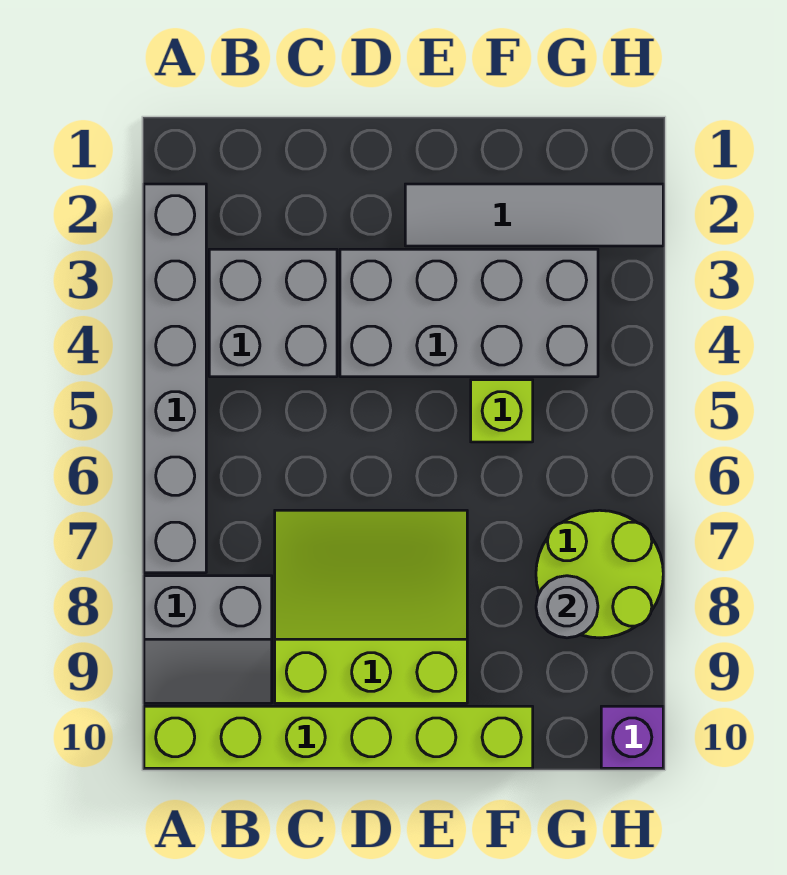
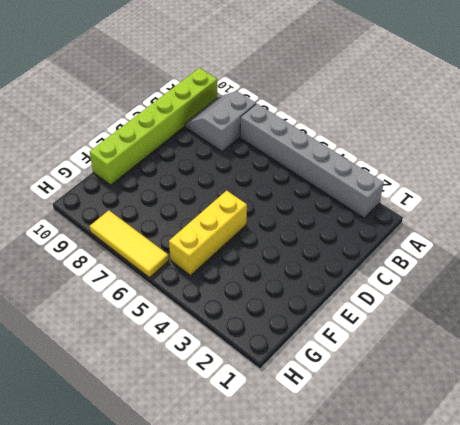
yellow brick E5:G5 level 1 -> lime brick F5 level 1
yellow tile H6:H8 level 1 -> lime round brick G7:H8 level 1
none -> grey brick B3:C4 level 1
none -> lime slope C7:E9 level 1 top 9

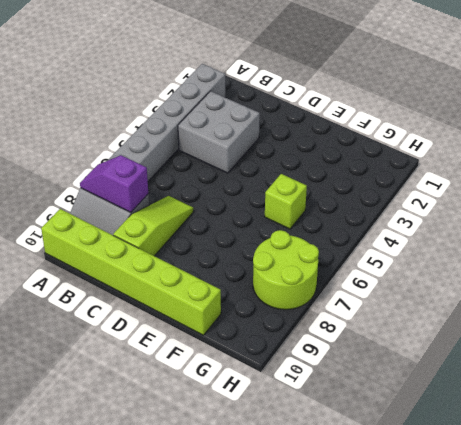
purple slope A8:B8 level 2 top B -> none
lime slope C7:C9 level 1 top 9 -> lime slope C7:E9 level 1 top 9
none -> grey brick D3:G4 level 1
none -> grey tile E2:H2 level 1

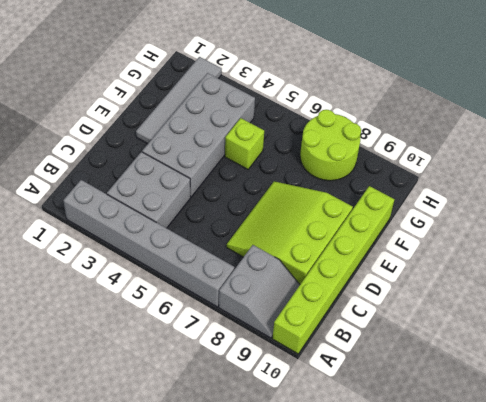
none -> purple brick H10 level 1
none -> grey round brick G8 level 2

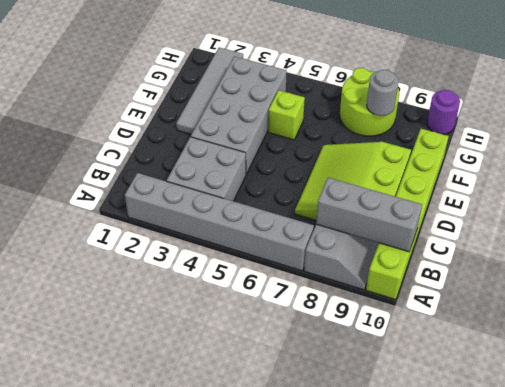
grey brick B8:B10 level 2 -> none
purple round brick H10 level 1 -> purple brick H10 level 1

